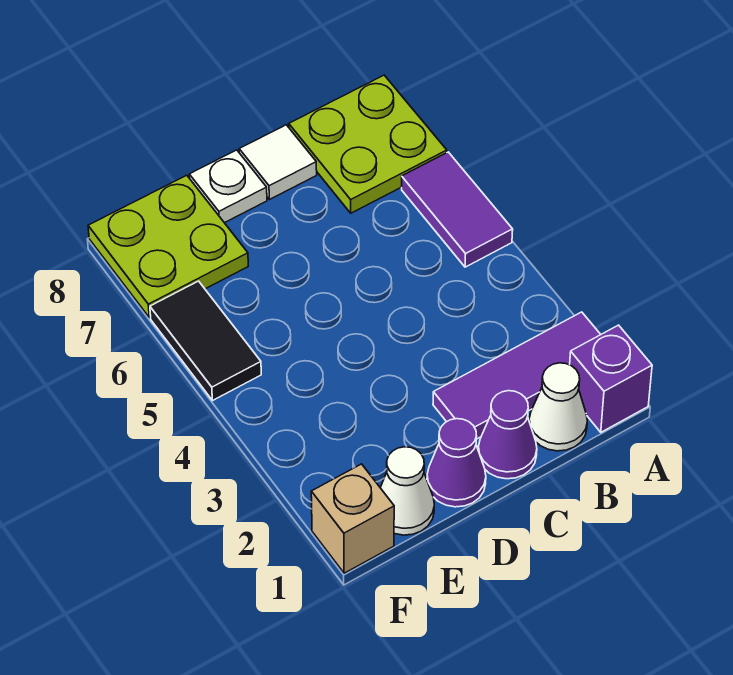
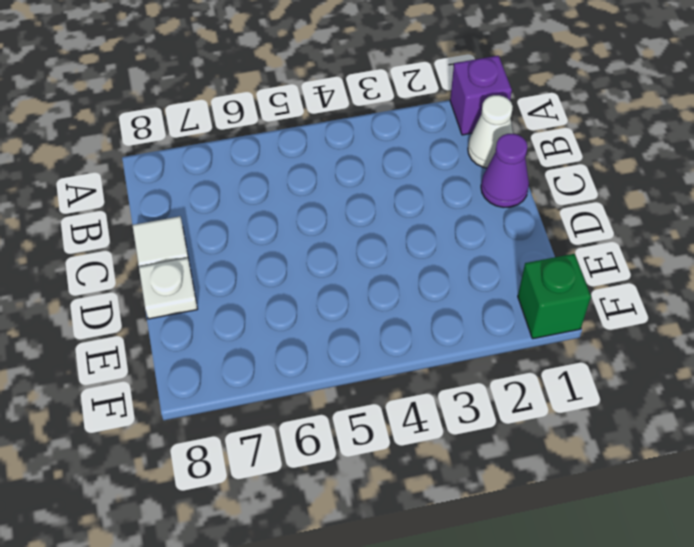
green brick F1 level 1 -> tan brick F1 level 1
none -> purple tile A2:C2 level 1
none -> purple tile A5:A6 level 1
none -> lime plate A7:B8 level 1

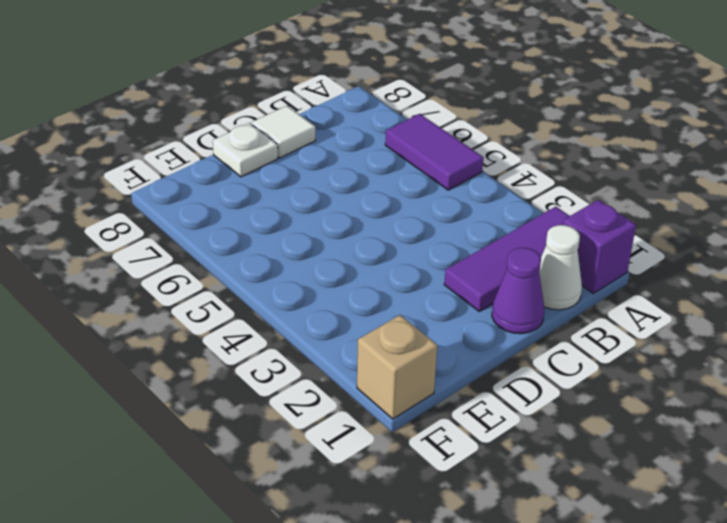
none -> lime plate A7:B8 level 1
none -> purple cone D1 level 1
none -> white cone E1 level 1

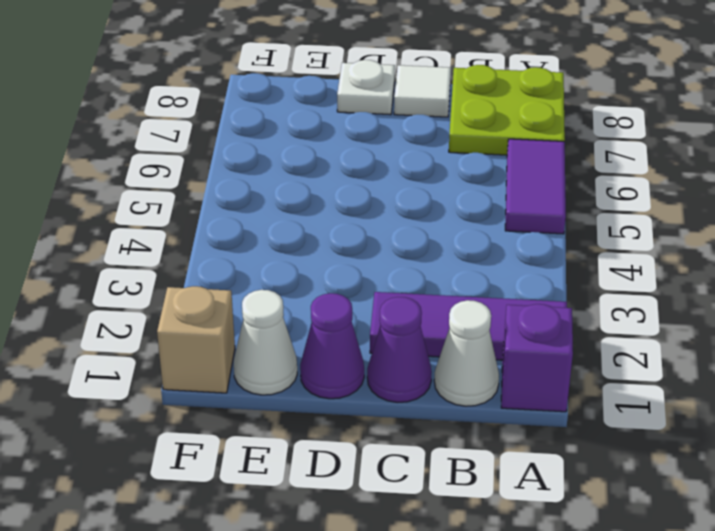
none -> lime plate E7:F8 level 1
none -> black tile F5:F6 level 1

